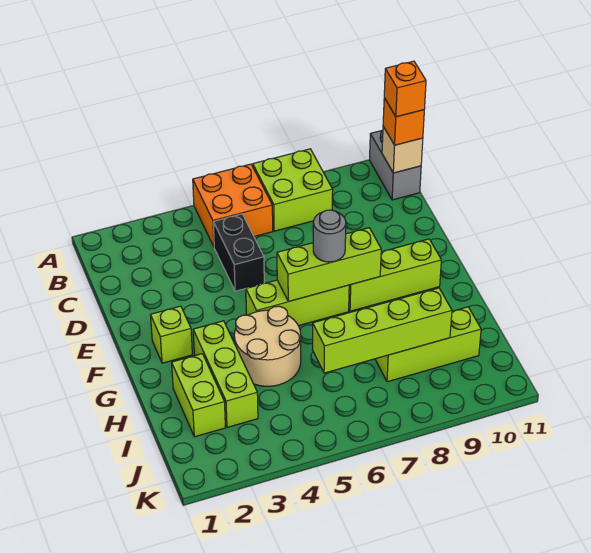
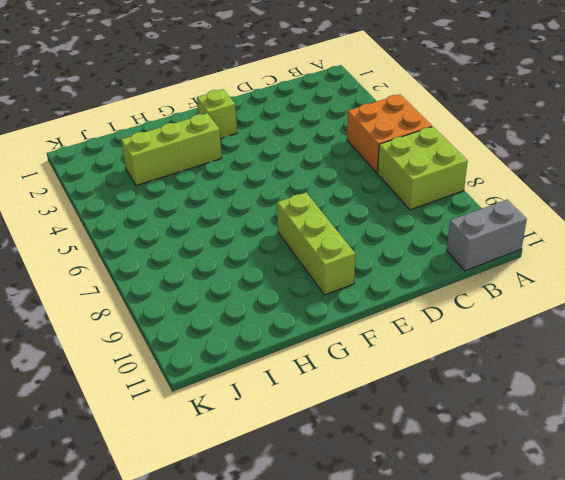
none -> black brick C5:D5 level 1
none -> lime brick F5:F7 level 1
none -> tan round brick G4:H5 level 1

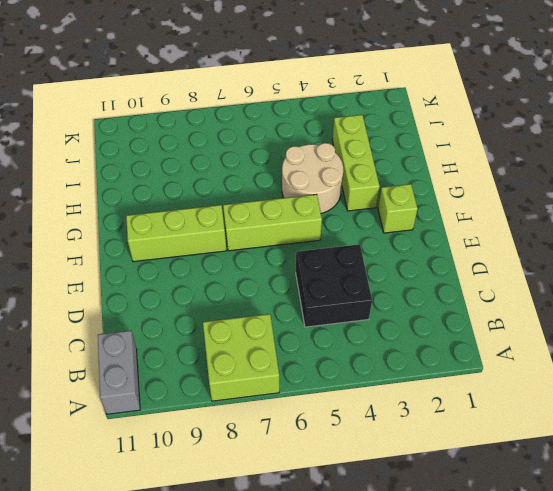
black brick C4:D5 level 1 -> black brick C5:D5 level 1
none -> orange brick A5:B6 level 1
none -> lime brick H2:I2 level 1
none -> lime brick I8:I10 level 1

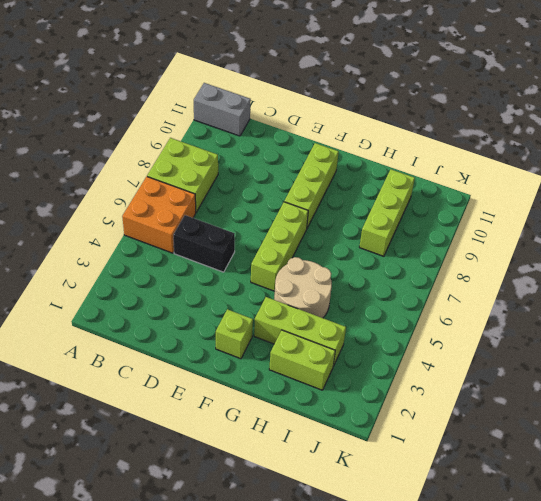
none -> tan brick B11 level 2
none -> lime brick F6:F8 level 2
none -> lime brick I6:I9 level 2

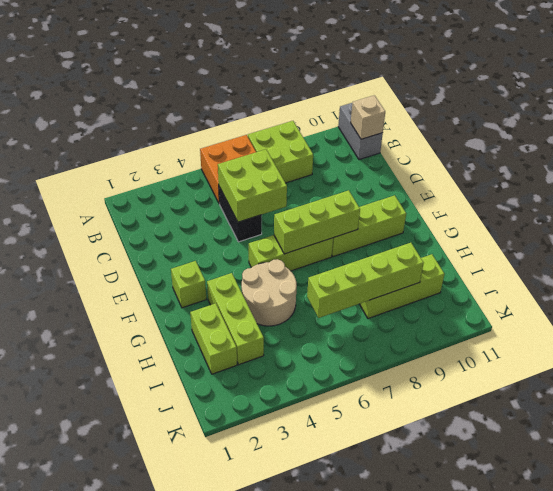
lime brick C5:D6 level 2 -> none
none -> orange brick B11 level 3
none -> grey round brick F7 level 3
none -> orange brick B11 level 4

